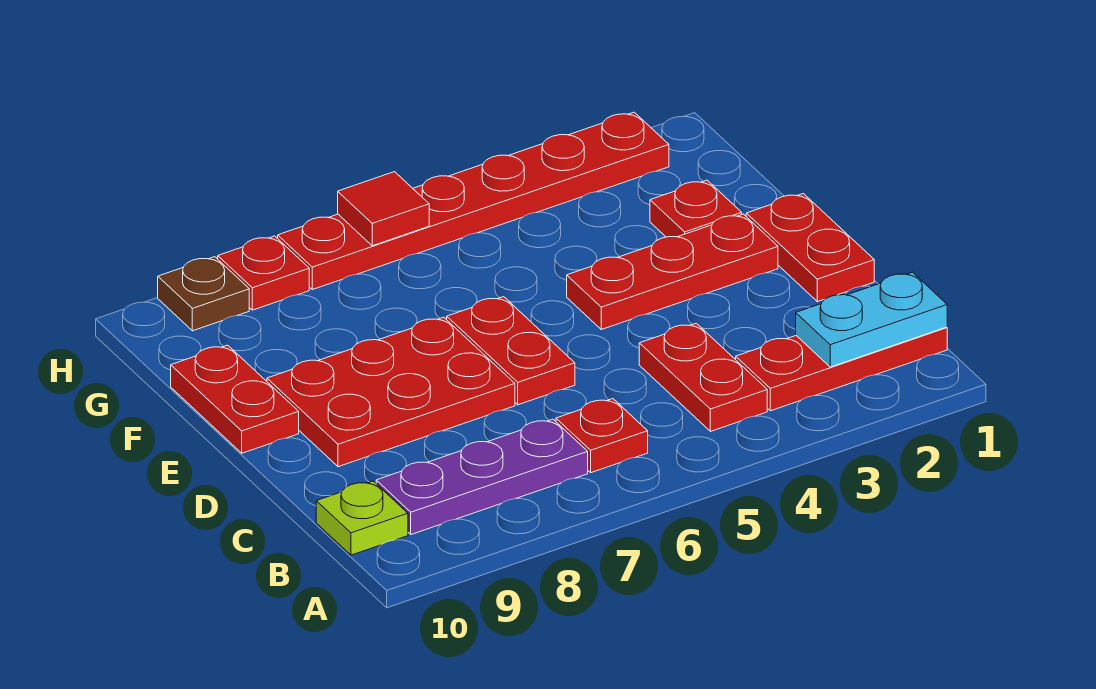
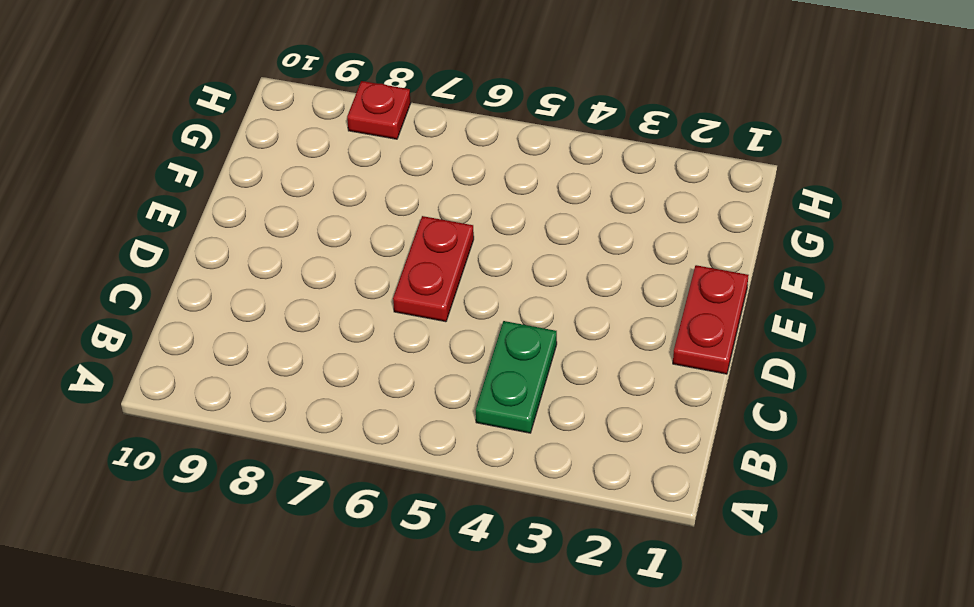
green plate B4:C4 level 1 -> red plate B4:C4 level 1
none -> red plate B1:B3 level 1
none -> red plate B6 level 1
none -> purple plate B7:B9 level 1

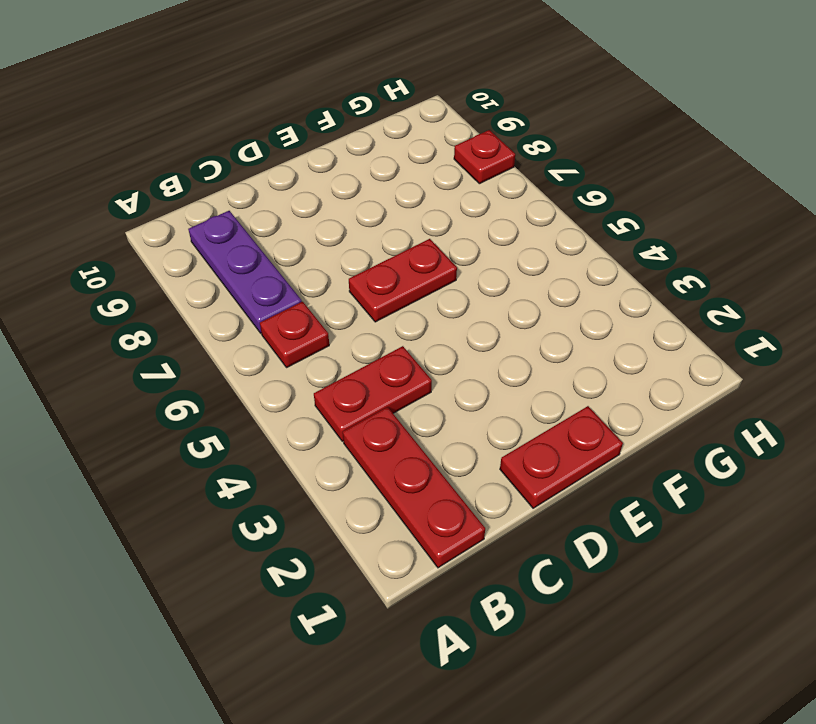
none -> lime plate B10 level 1
none -> red plate D7:E9 level 1
none -> red plate E2:E4 level 1

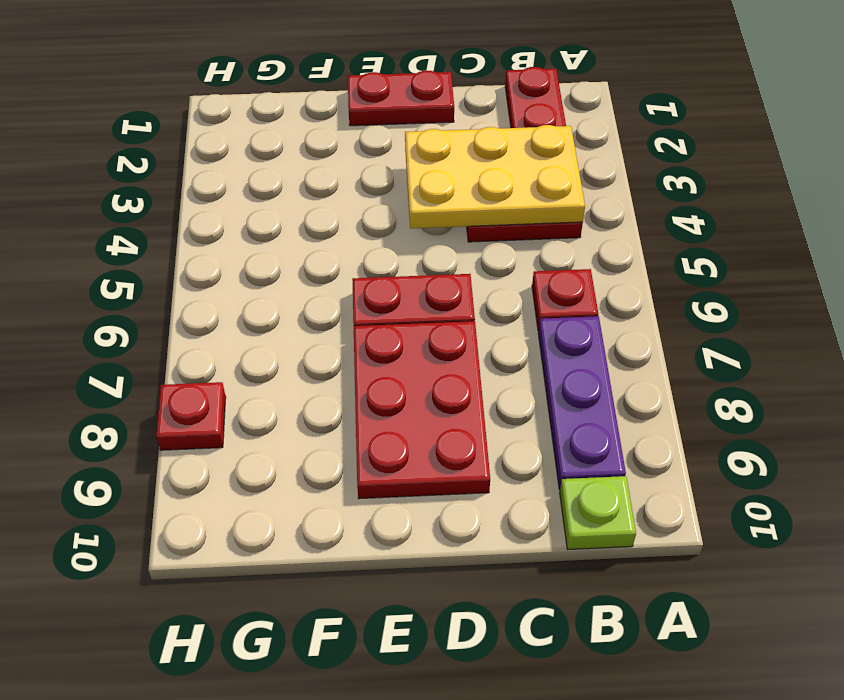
yellow plate B3:D4 level 2 -> none
none -> red plate E2:E4 level 1
none -> red plate E10:F10 level 1
none -> red plate F2 level 1

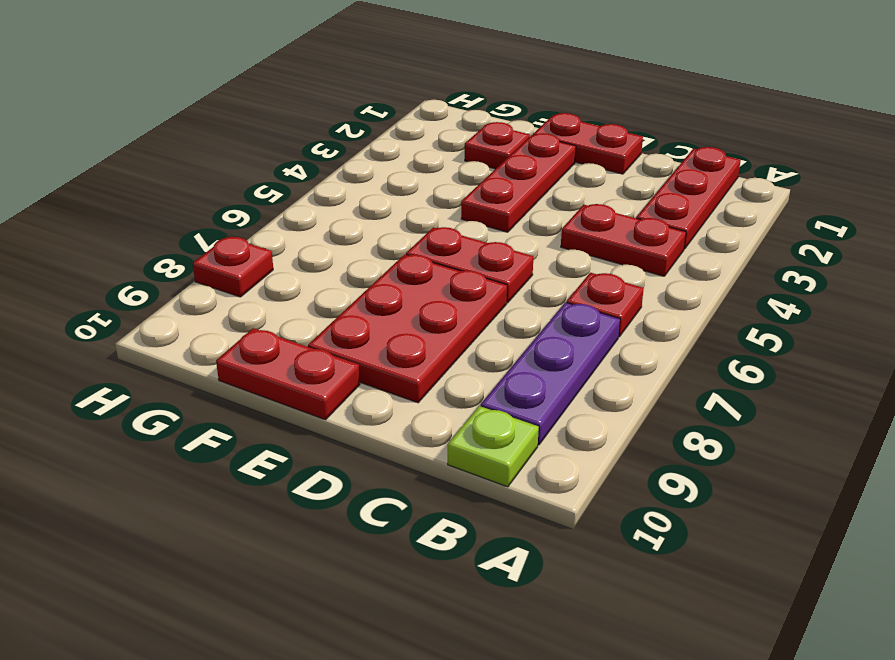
none -> red plate H2:H7 level 1
none -> brown plate H9 level 1
none -> cyan plate B1:B2 level 2

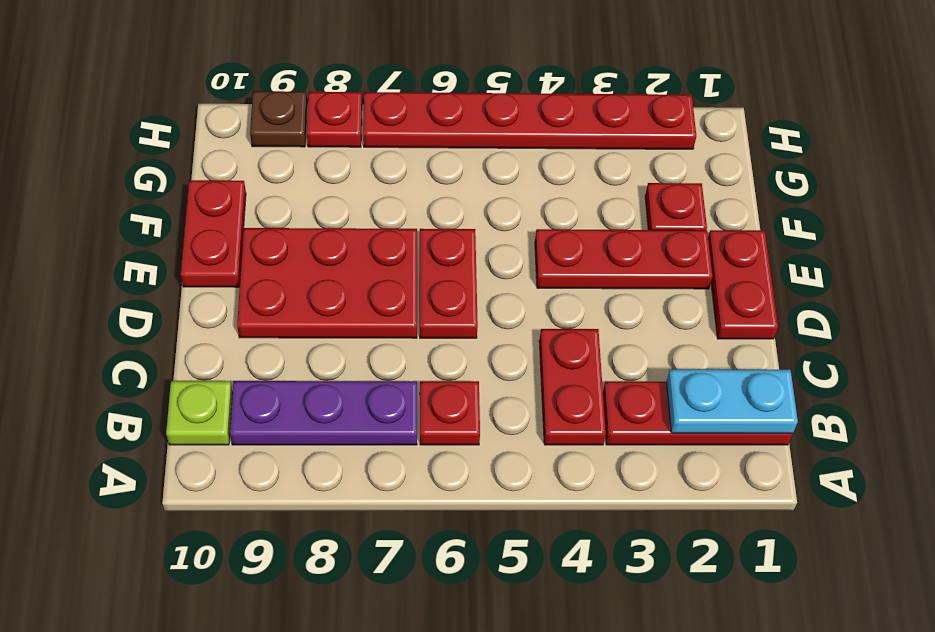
none -> red tile H6 level 2

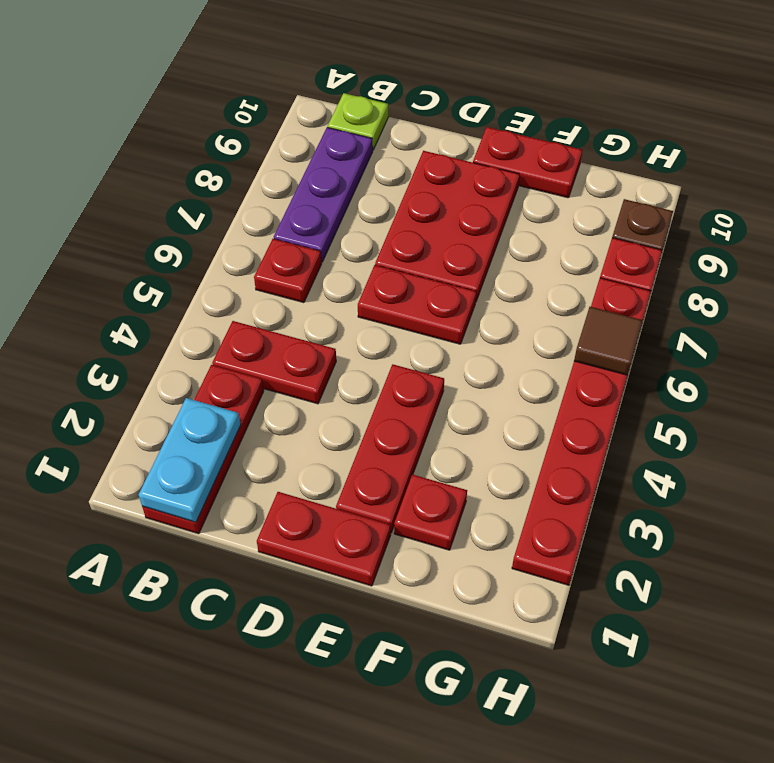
brown tile H6 level 2 -> red tile H6 level 2

